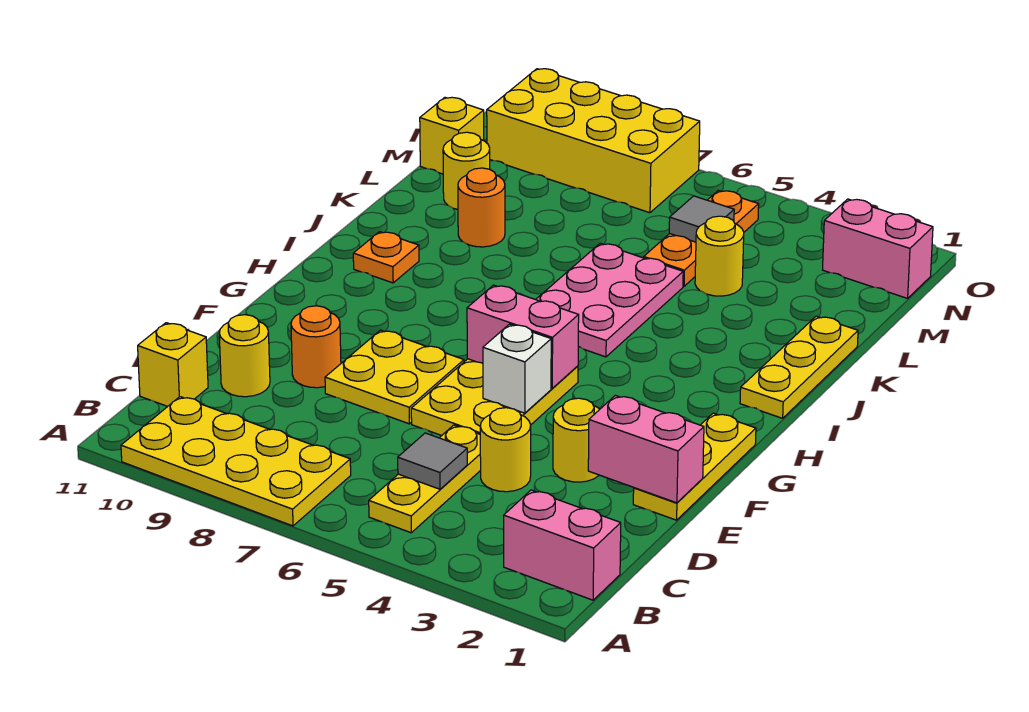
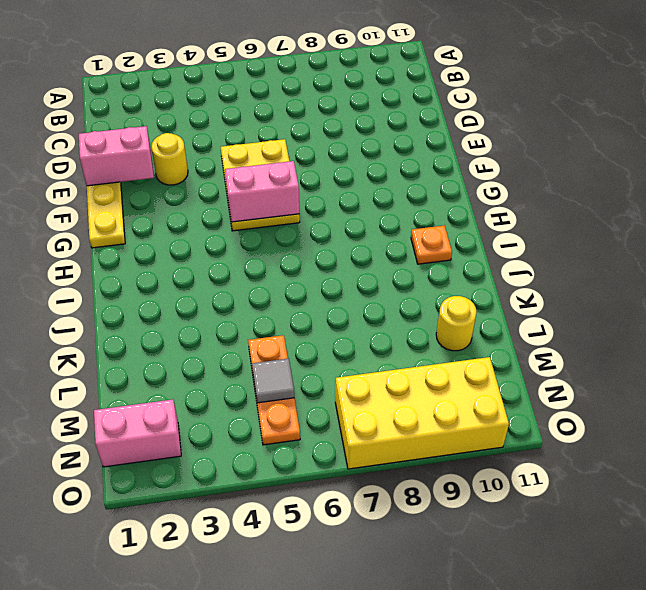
none -> yellow plate A7:B10 level 1
none -> pink brick B1:B2 level 1
none -> yellow plate B5:D5 level 1

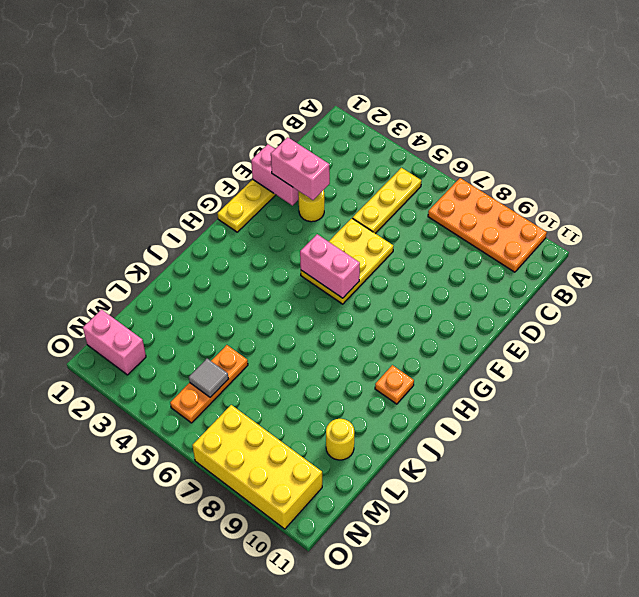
orange plate A7:B10 level 1 -> yellow plate A7:B10 level 1
pink brick E2:E3 level 3 -> pink brick B1:B2 level 1
none -> yellow brick C11 level 1
none -> yellow round brick D4 level 1
none -> yellow round brick D10 level 1

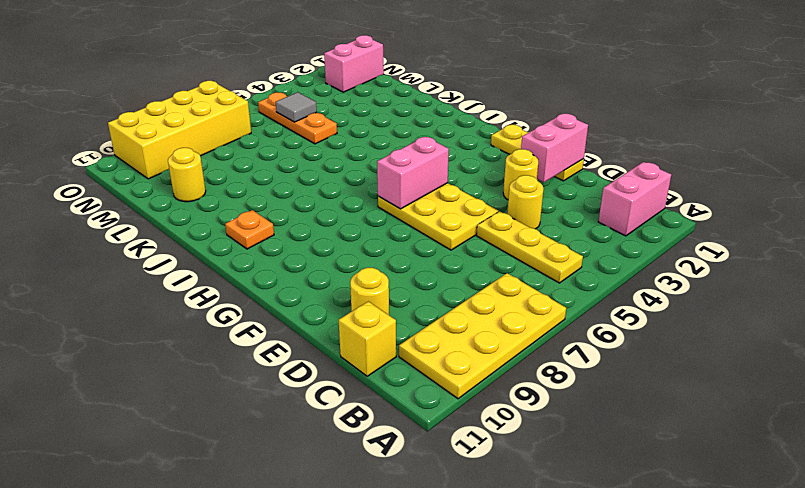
none -> yellow plate E7:F8 level 1
none -> orange round brick E9 level 1
none -> yellow plate I1:K1 level 1

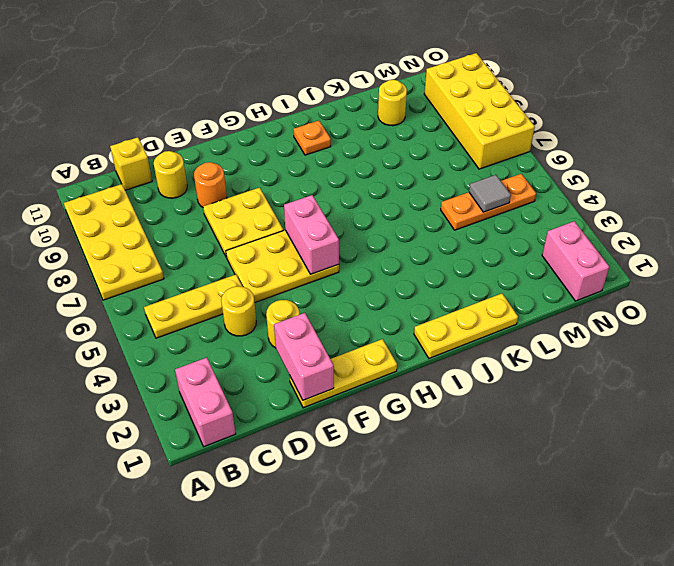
none -> pink plate I5:K6 level 1
none -> orange round brick K9 level 1
none -> yellow round brick L4 level 1

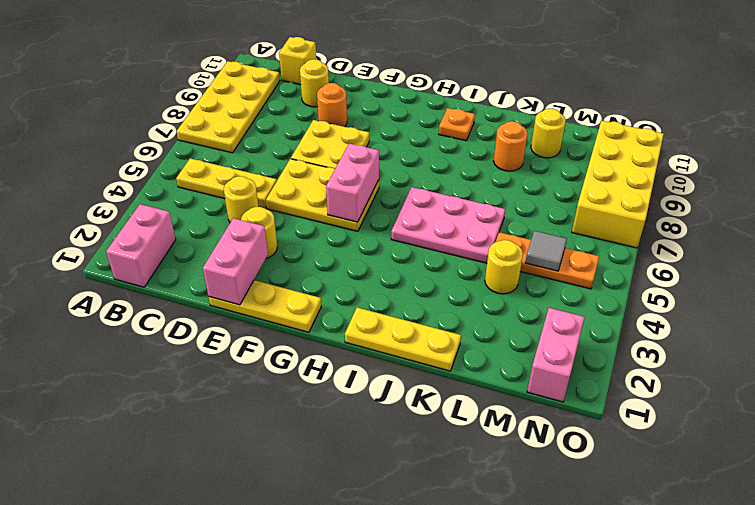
none -> yellow brick M11 level 1
none -> grey tile C5 level 2
none -> white brick F5 level 2

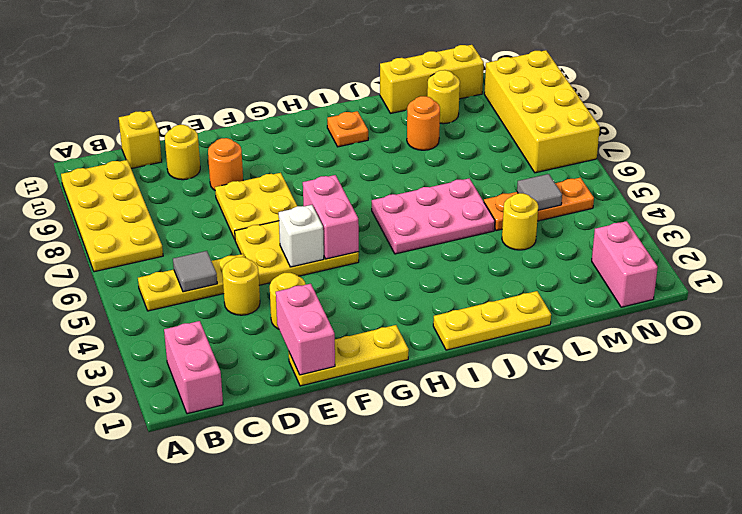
yellow brick K11:M11 level 1 -> yellow brick M11 level 1

